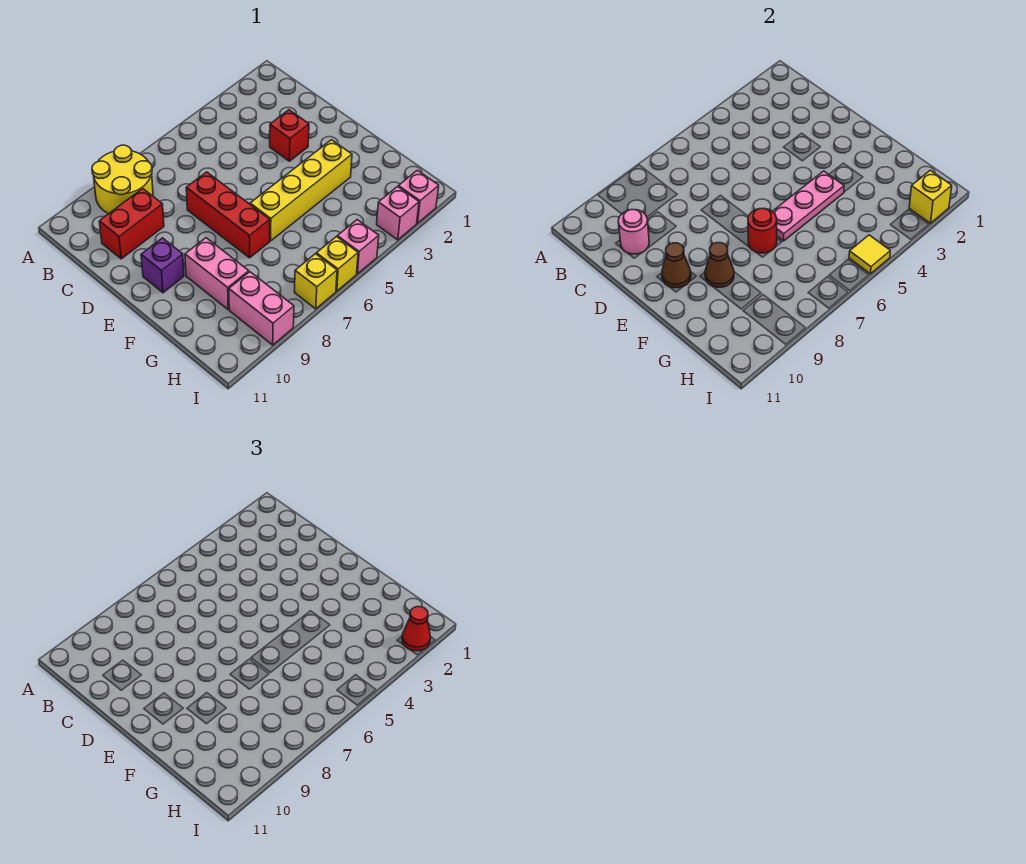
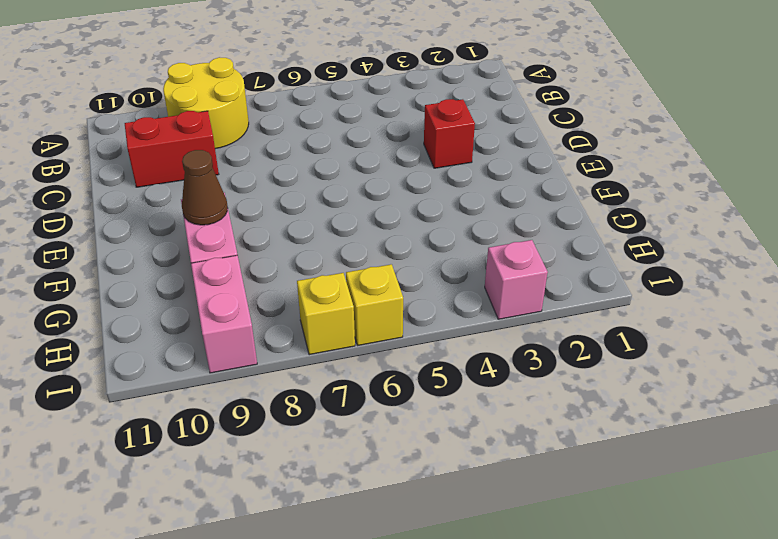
none -> red brick D7:F7 level 1
none -> purple brick E10 level 1
none -> yellow brick F3:F6 level 1

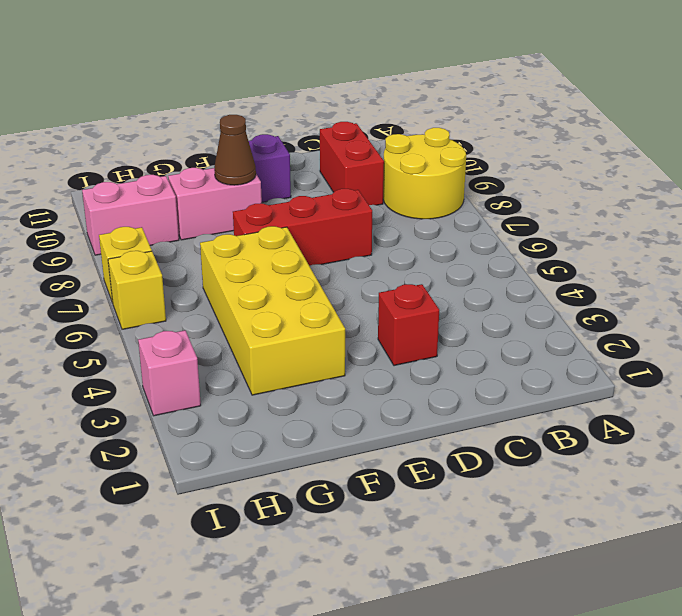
yellow brick F3:G6 level 1 -> yellow brick F3:F6 level 1
none -> pink brick I2 level 1
none -> pink brick I5 level 1
none -> pink round brick C10 level 2

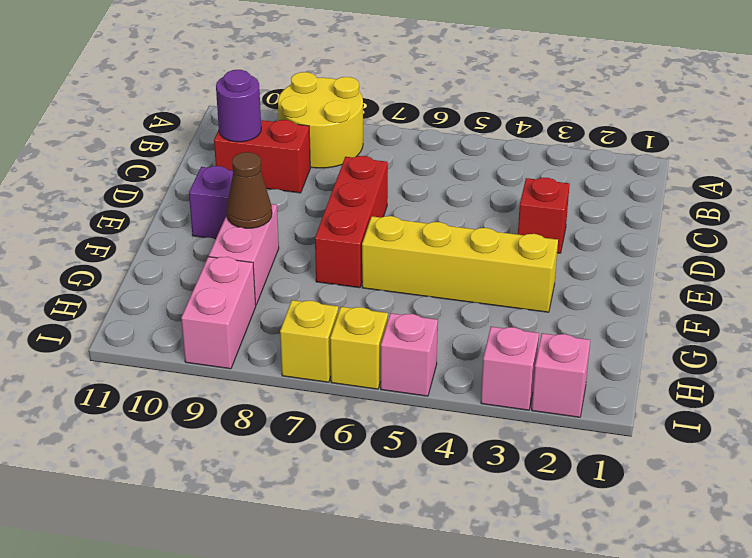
purple round brick C10 level 2 -> pink round brick C10 level 2
none -> brown cone E10 level 2
none -> pink plate F4:F6 level 2
none -> red round brick F7 level 2

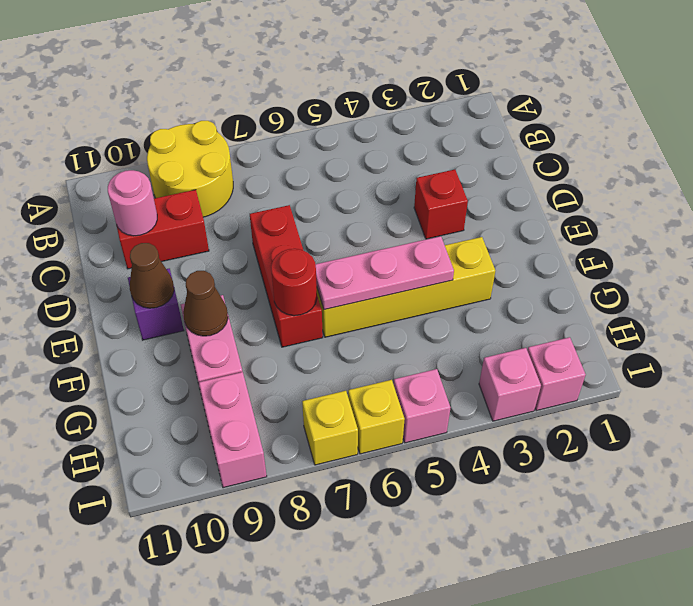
none -> yellow brick I2 level 2
none -> yellow tile I5 level 2
none -> red cone I2 level 3

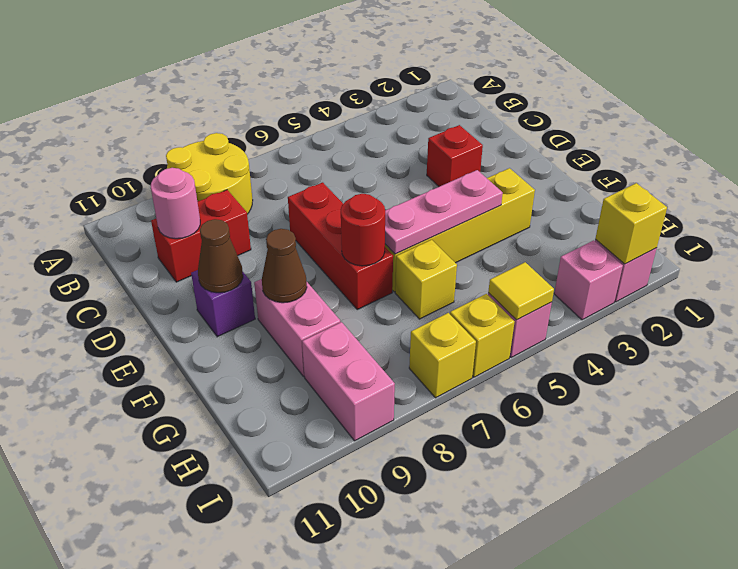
yellow brick G6 level 1 -> none
none -> red cone I2 level 3

